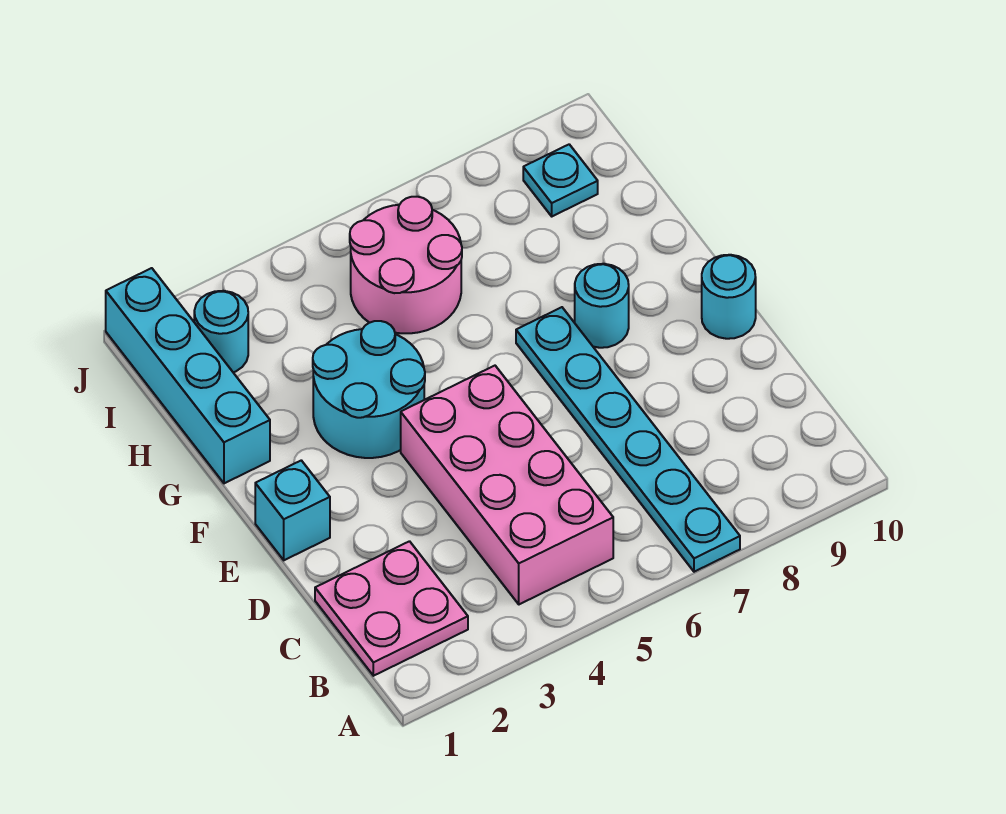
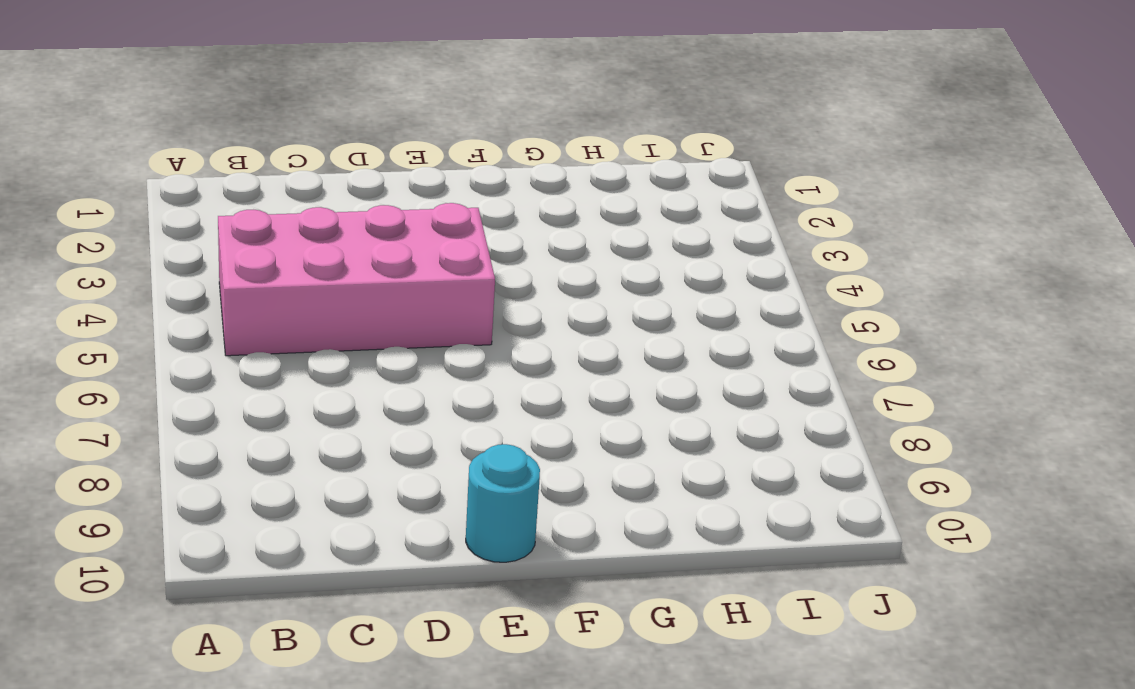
none -> cyan plate A7:F7 level 1
none -> pink plate B1:C2 level 1

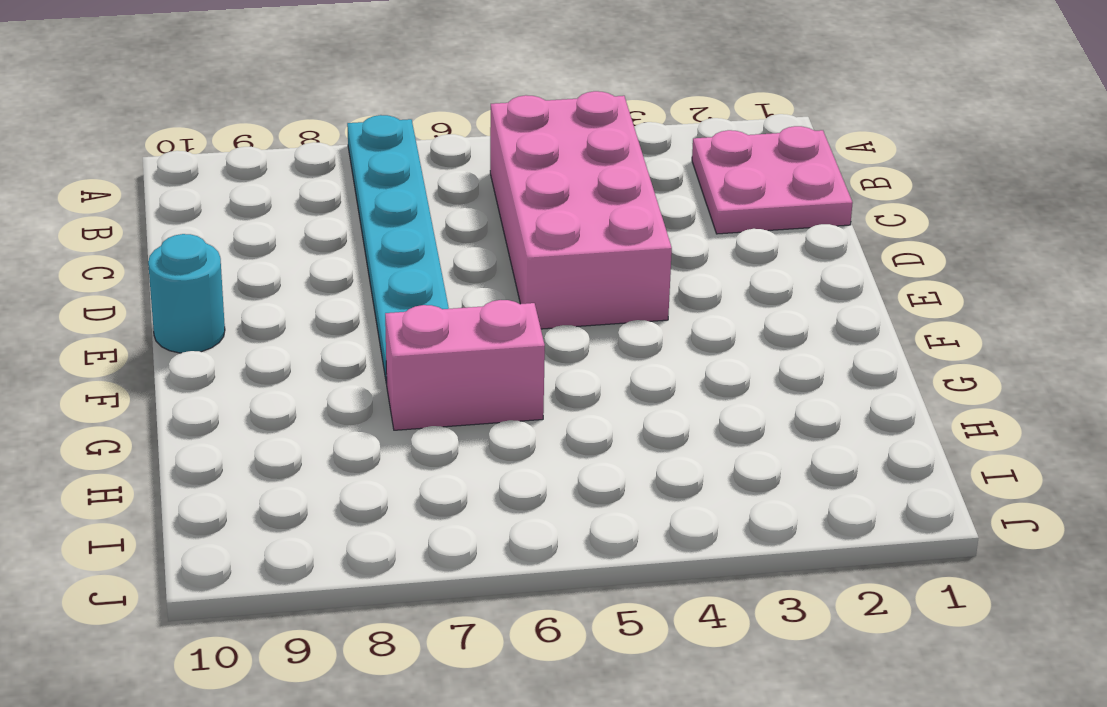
pink brick G6:G7 level 1 -> none
none -> cyan brick E1 level 1
none -> cyan round brick F3:G4 level 1

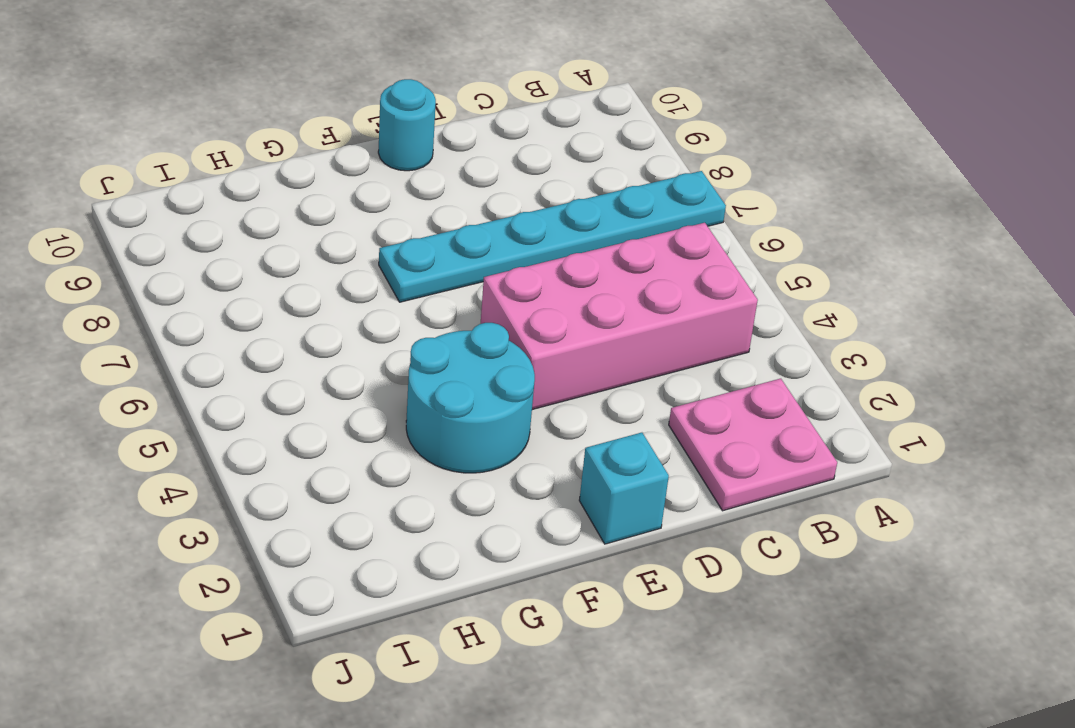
none -> cyan round brick F8 level 1
none -> cyan brick G1:J1 level 1

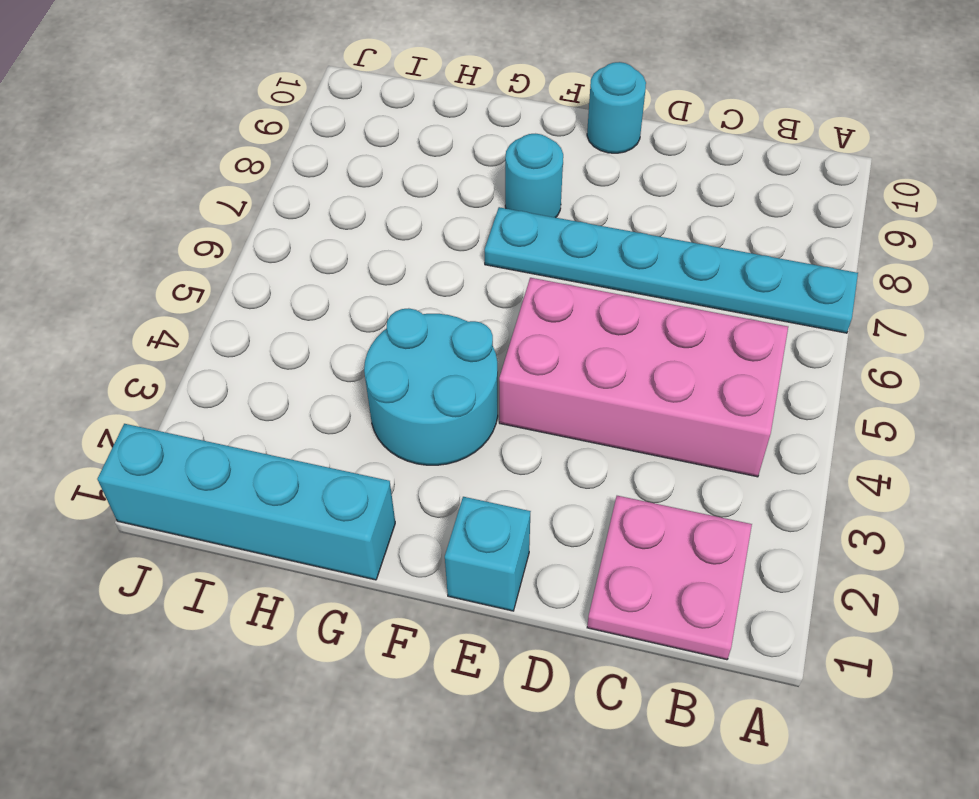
none -> pink round brick H5:I6 level 1
none -> cyan round brick I2 level 1

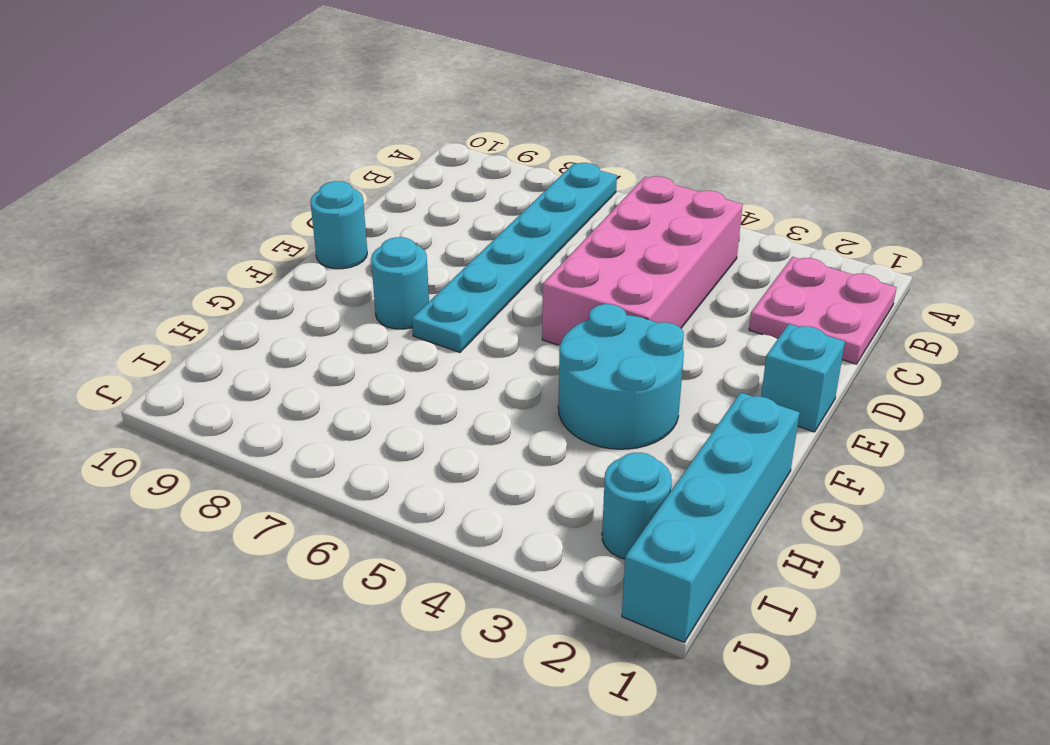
none -> pink round brick H5:I6 level 1
none -> cyan plate I9 level 1

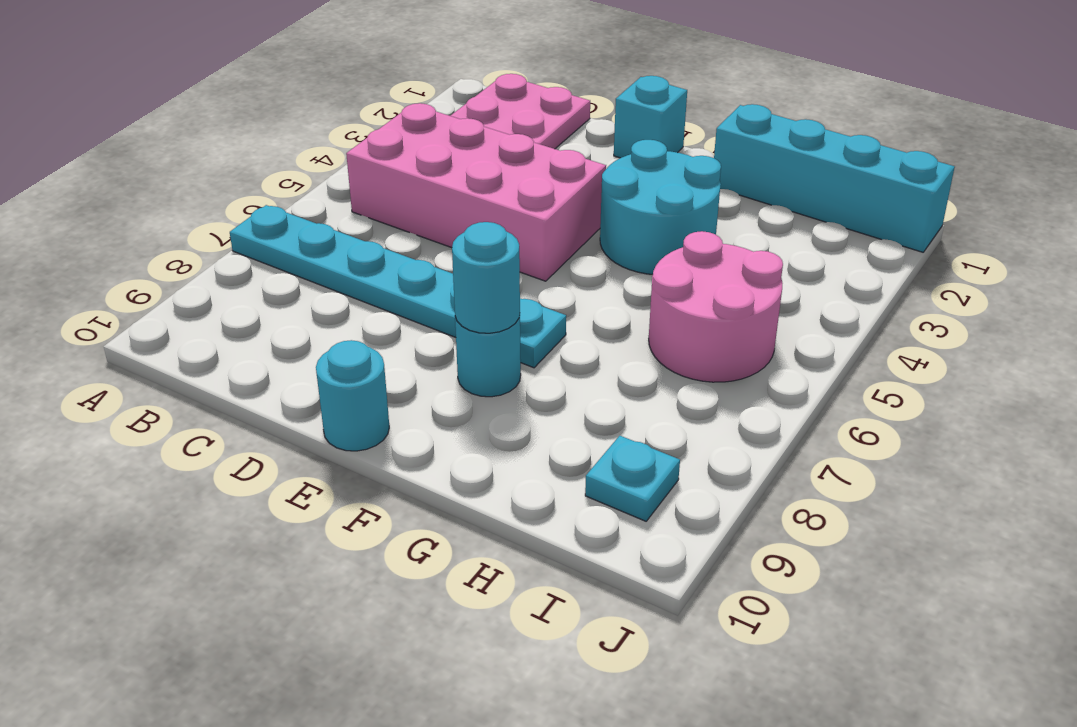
cyan round brick F8 level 2 -> cyan round brick I2 level 1

